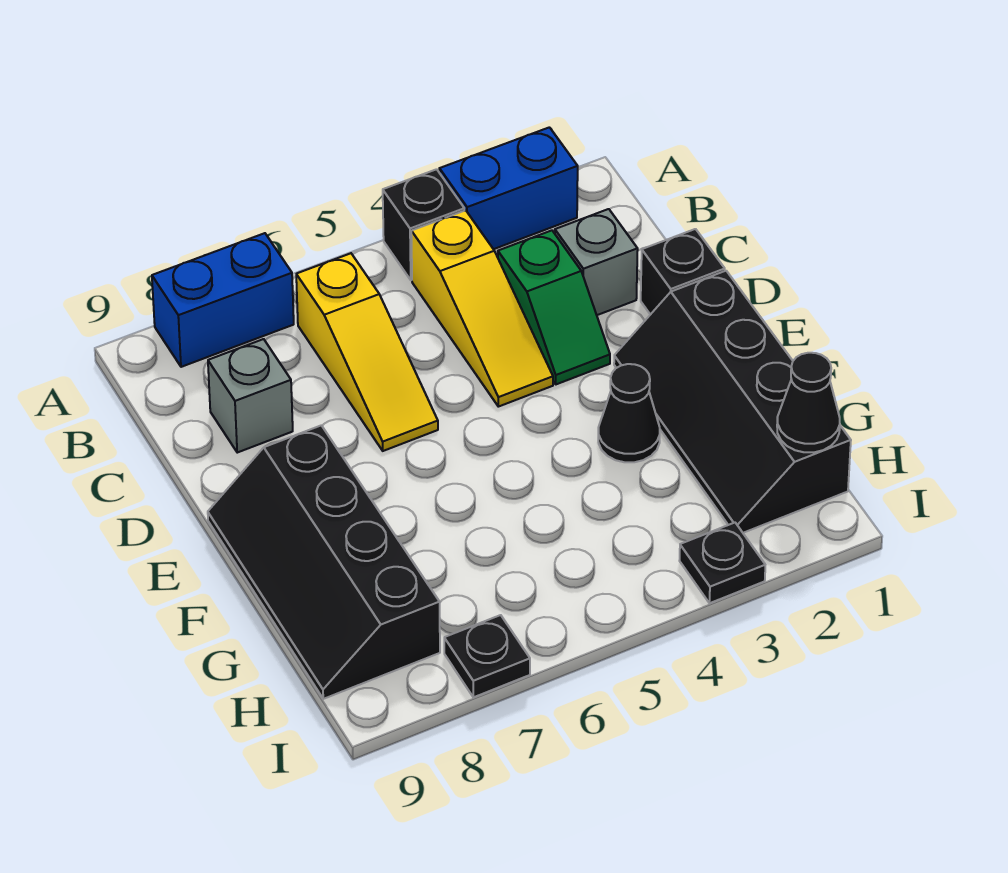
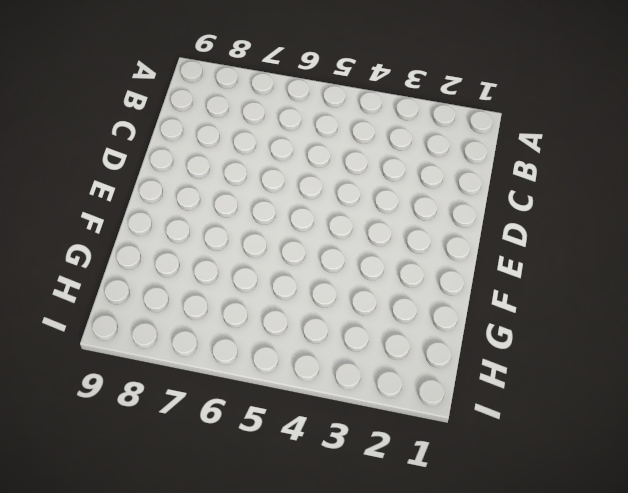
none -> blue brick A2:A3 level 1
none -> black brick A4 level 1
none -> blue brick A7:A8 level 1

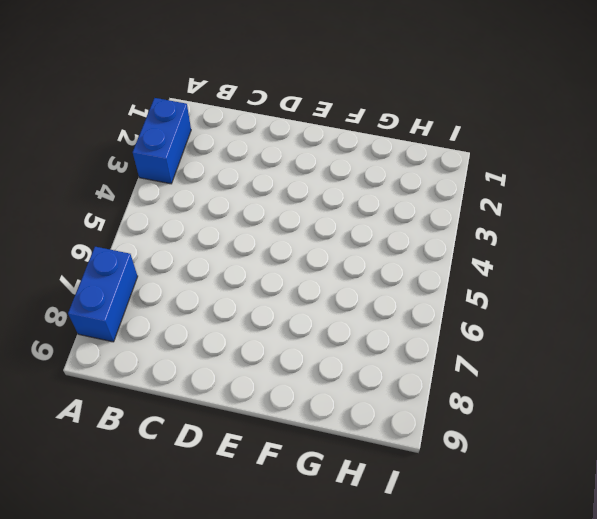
none -> black brick A4 level 1
none -> yellow slope B4:D4 level 1 top B
none -> yellow slope B6:D6 level 1 top B

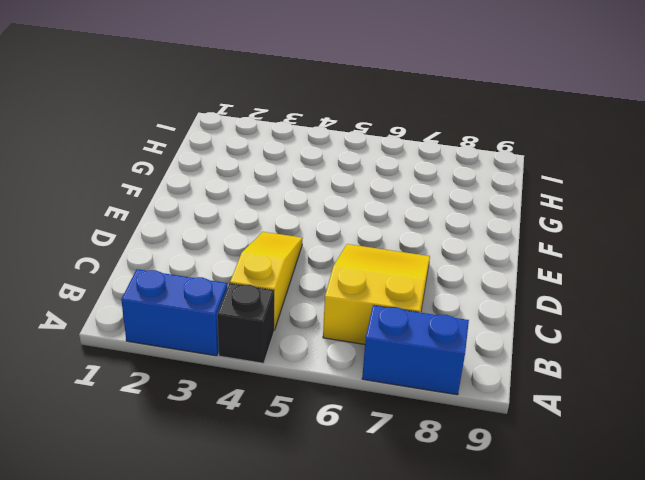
yellow slope B6:D7 level 1 top B -> yellow slope B6:D6 level 1 top B
none -> grey brick C2 level 1
none -> green slope C3:D3 level 1 top C
none -> grey brick C8 level 1

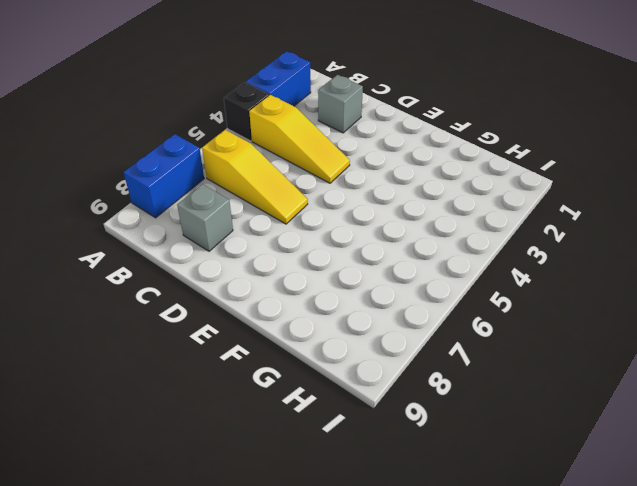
none -> green slope C3:D3 level 1 top C
none -> black brick D1 level 1
none -> black slope E1:H2 level 1 top 1

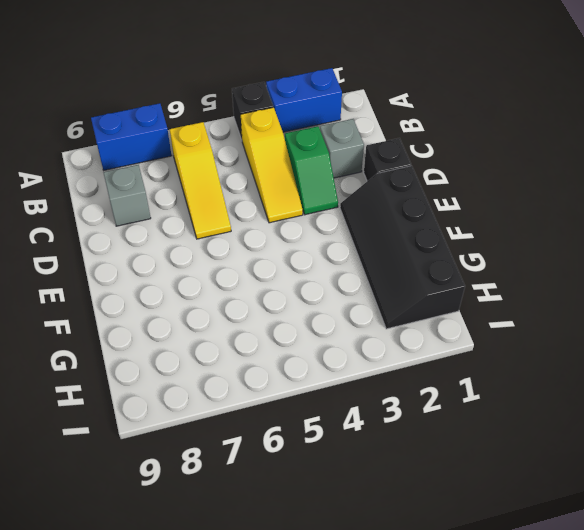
none -> black slope E8:H9 level 1 top 8
none -> black cone F3 level 1
none -> black plate I3 level 1

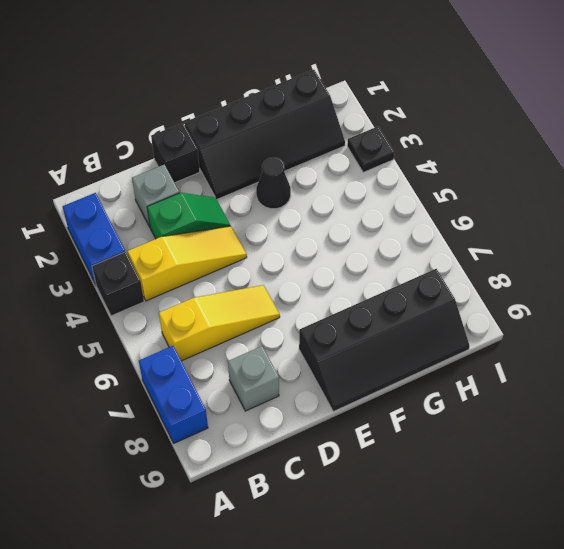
none -> black plate I7 level 1
none -> black cone H1 level 2

